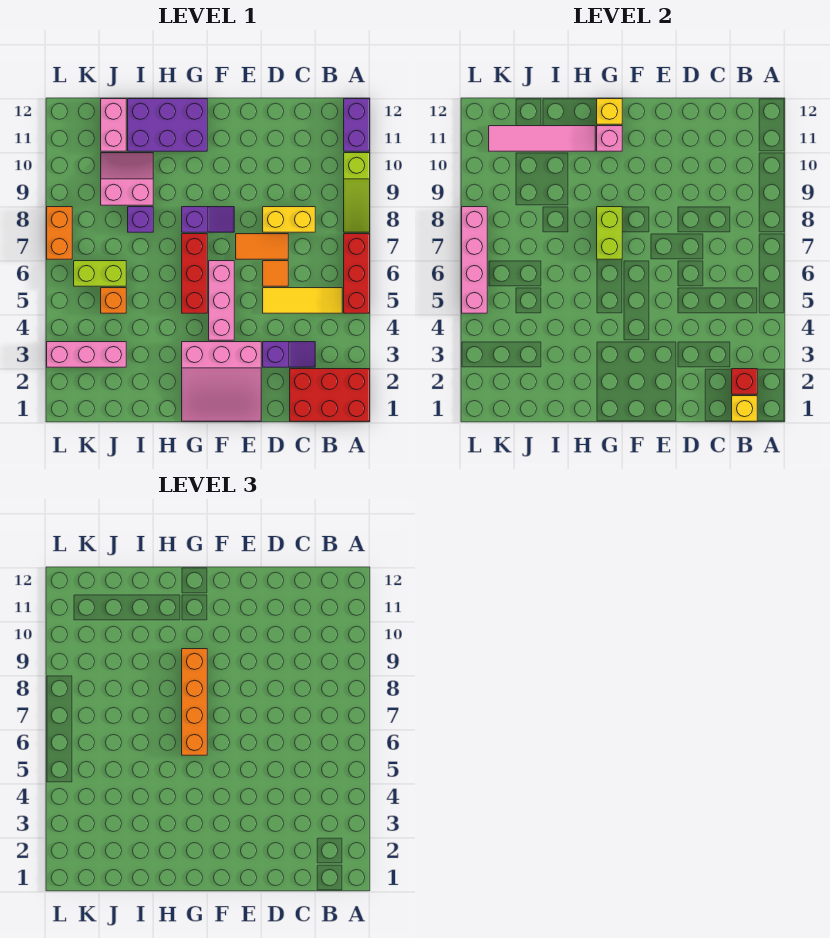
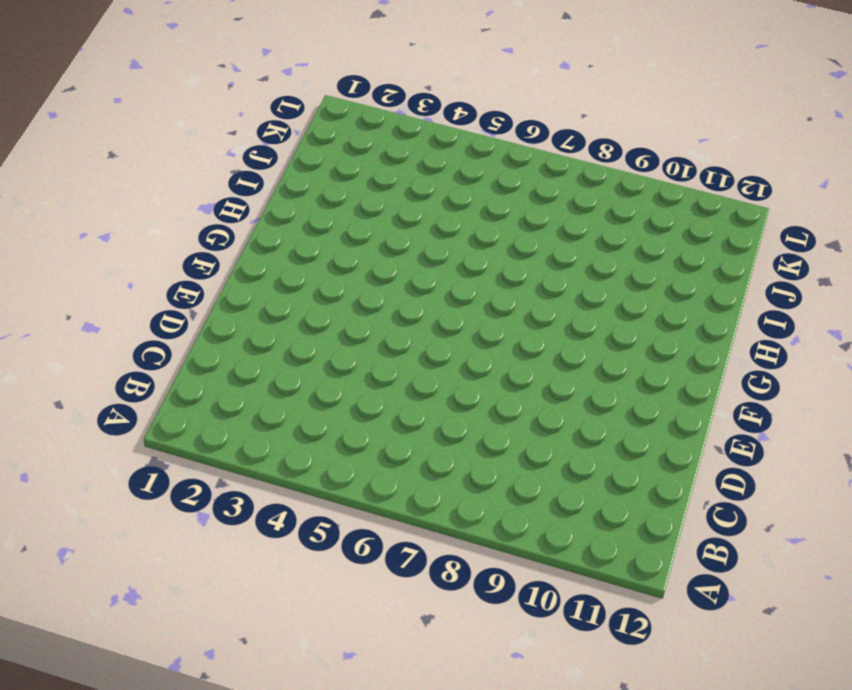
none -> red brick A1:C2 level 1
none -> red brick A5:A7 level 1
none -> lime slope A8:A10 level 1 top 10

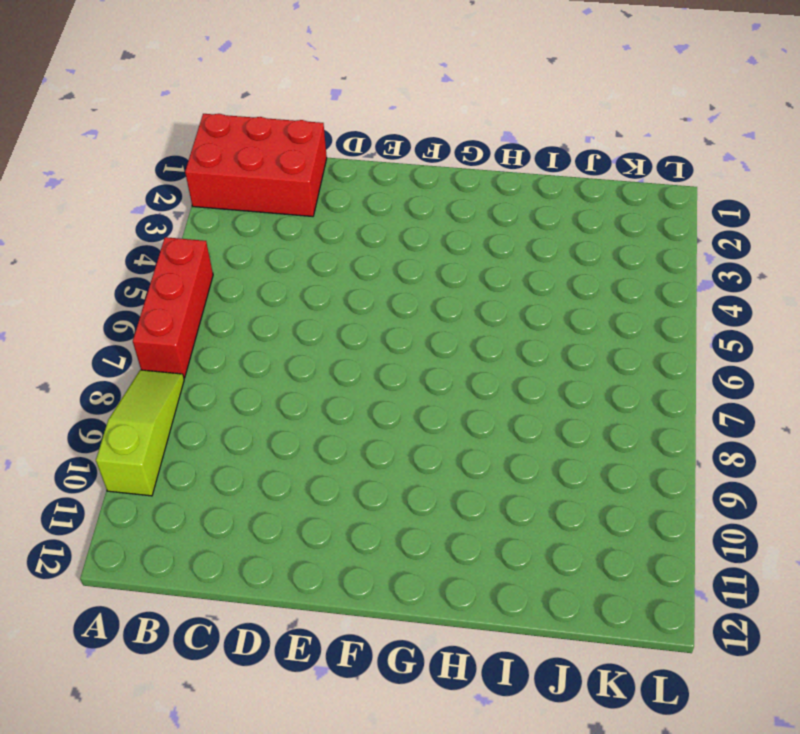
none -> purple brick A11:A12 level 1
none -> yellow tile B5:D5 level 1
none -> purple slope C3:D3 level 1 top D

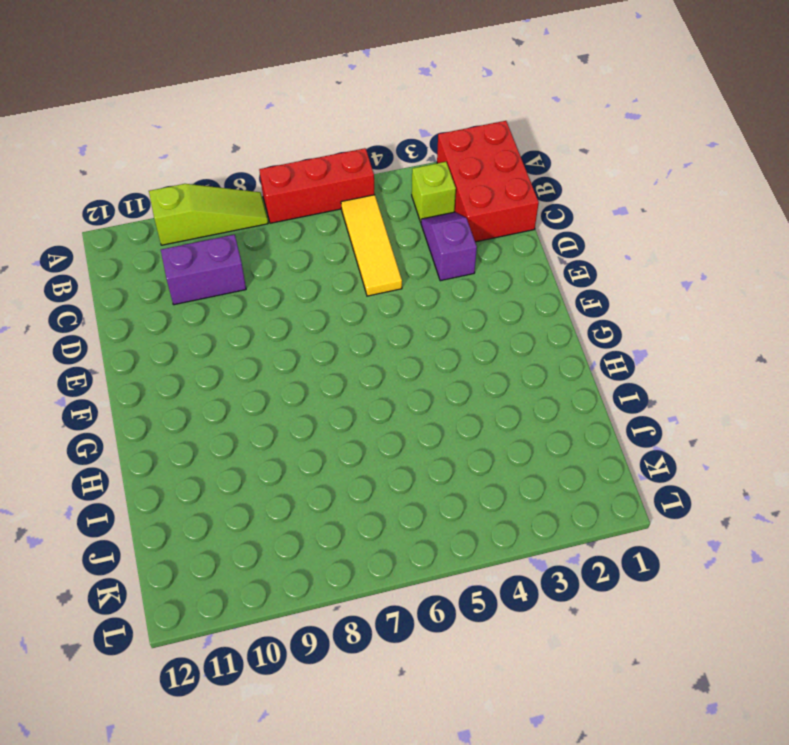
lime brick B3 level 1 -> none
purple brick C9:C10 level 1 -> purple brick A11:A12 level 1
none -> yellow brick C8:D8 level 1
none -> orange tile D6 level 1
none -> orange tile D7:E7 level 1

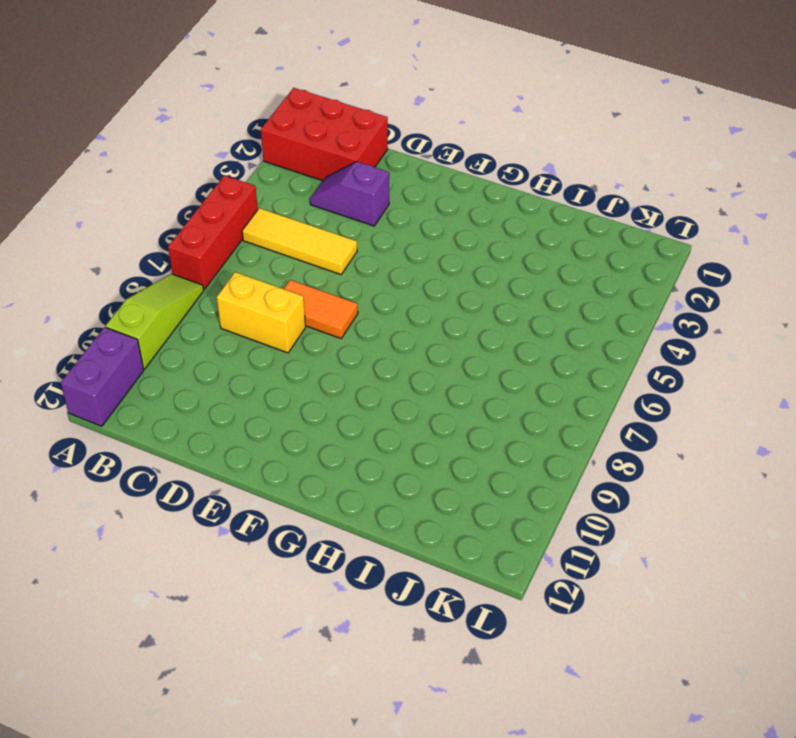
none -> orange tile D6 level 1
none -> pink slope E1:G3 level 1 top 3
none -> pink brick F4:F6 level 1

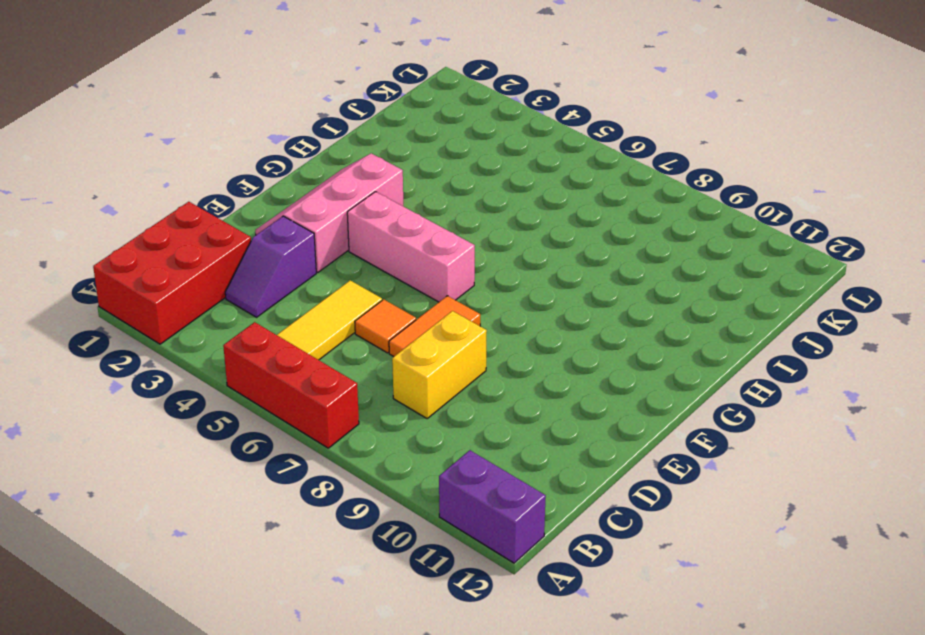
pink slope E2:G3 level 1 top 3 -> pink slope E1:G3 level 1 top 3
none -> lime slope A8:A10 level 1 top 10
none -> purple slope F8:G8 level 1 top G
none -> red brick G5:G7 level 1

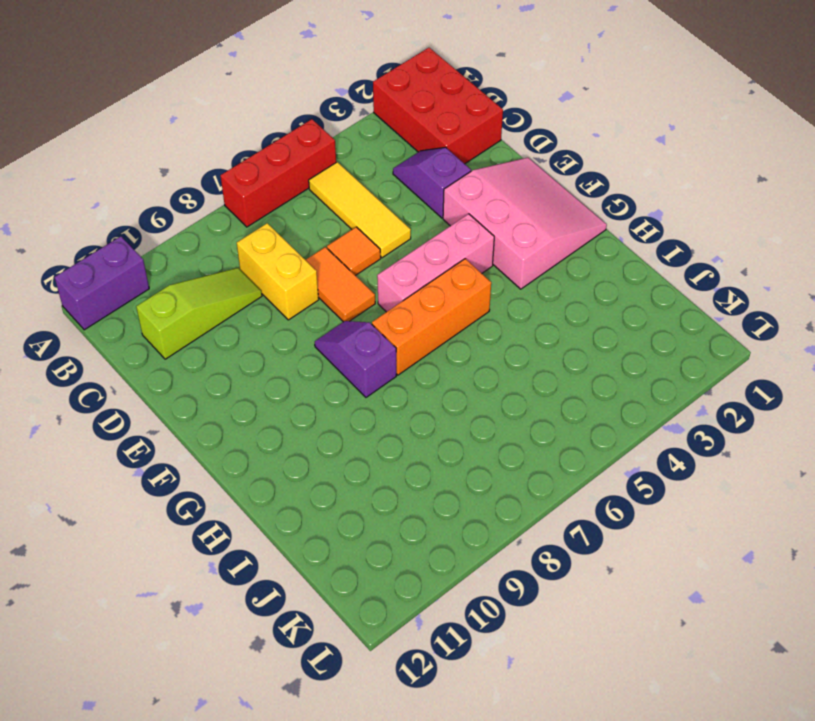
lime slope C9:C11 level 1 top 11 -> lime slope A8:A10 level 1 top 10
orange brick G5:G7 level 1 -> red brick G5:G7 level 1
none -> purple brick G11:I12 level 1
none -> purple brick I8 level 1
none -> pink slope I9:J10 level 1 top 9

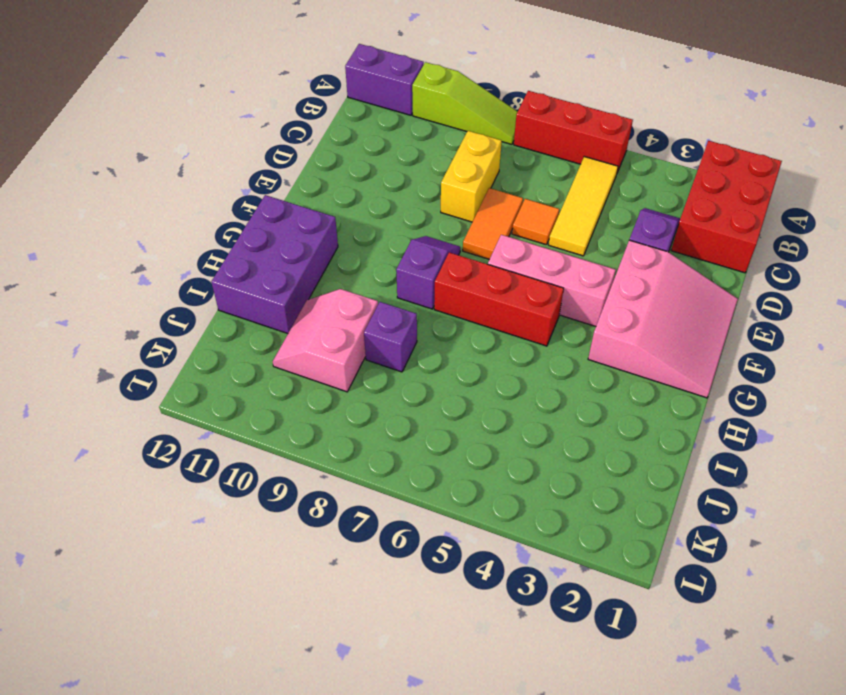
none -> pink brick J3:L3 level 1
none -> orange brick J5 level 1
none -> lime brick J6:K6 level 1

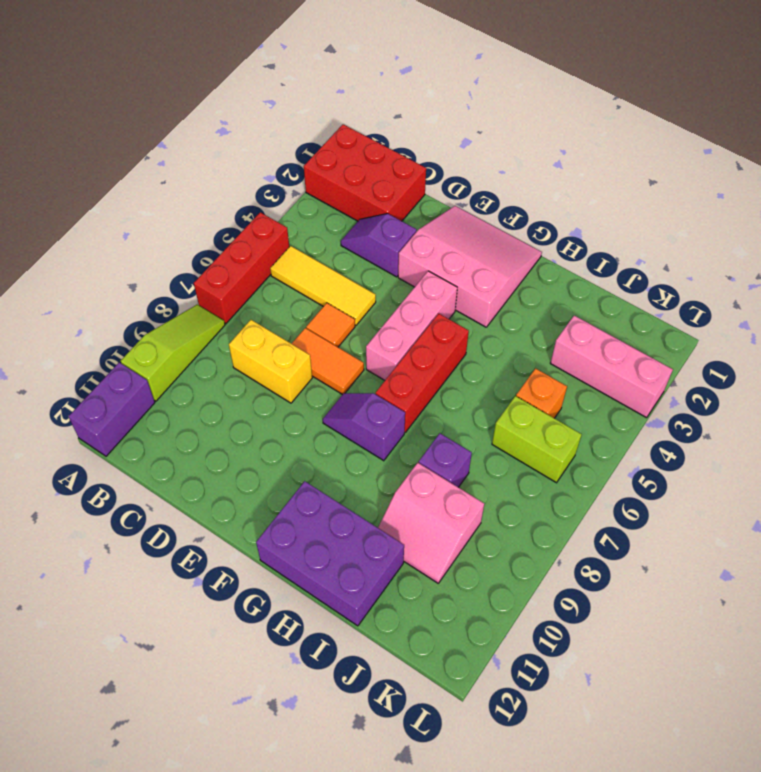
none -> pink brick J11:J12 level 1
none -> orange brick L7:L8 level 1
none -> yellow brick B1 level 2

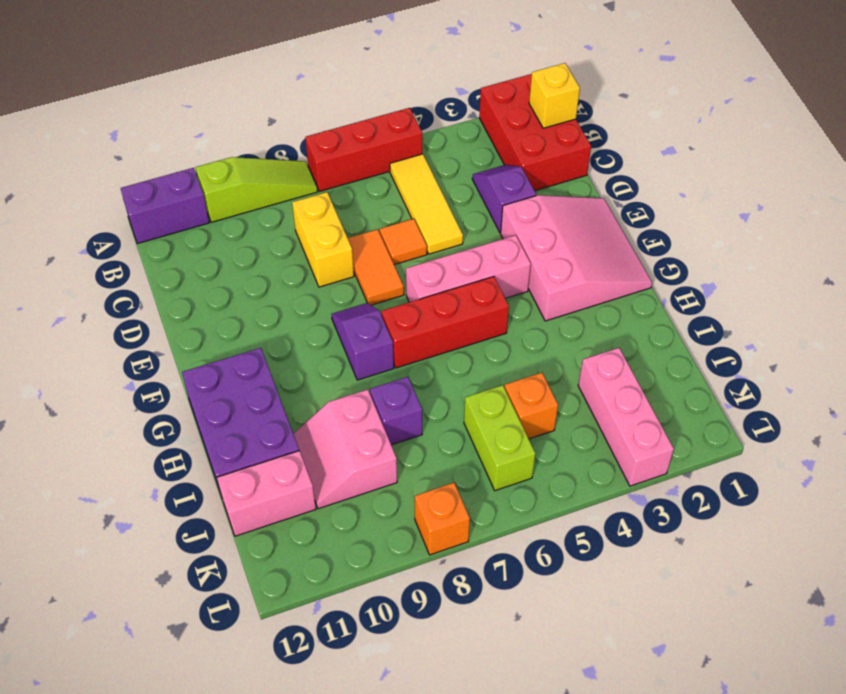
orange brick L8 level 1 -> orange brick L7:L8 level 1
none -> red brick B2 level 2
none -> lime brick G7:G8 level 2
none -> pink brick G11 level 2

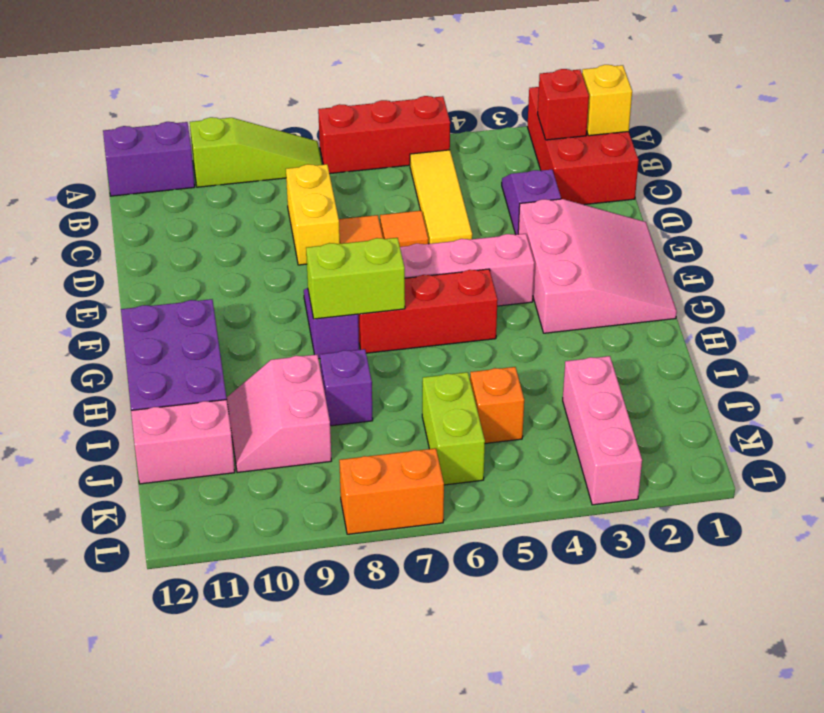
none -> pink brick G11 level 2
none -> yellow brick G12 level 2
none -> pink tile H11:K11 level 2

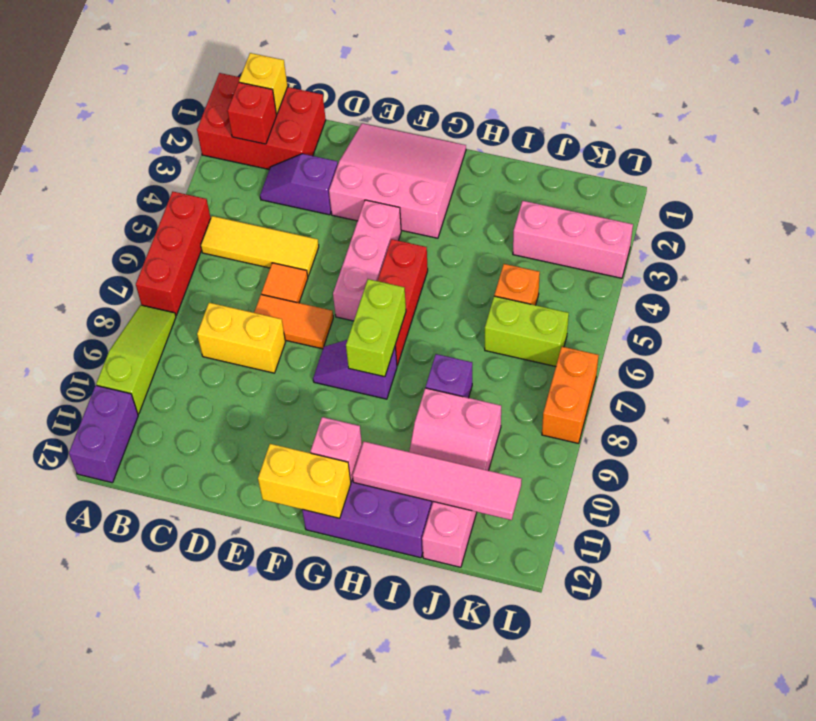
yellow brick F12:G12 level 2 -> yellow brick G12 level 2
none -> pink brick L5:L8 level 2
none -> orange brick G6:G9 level 3

